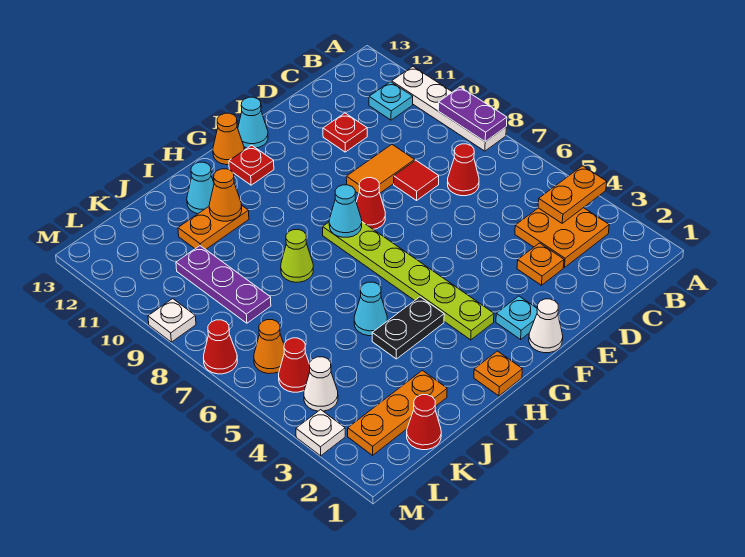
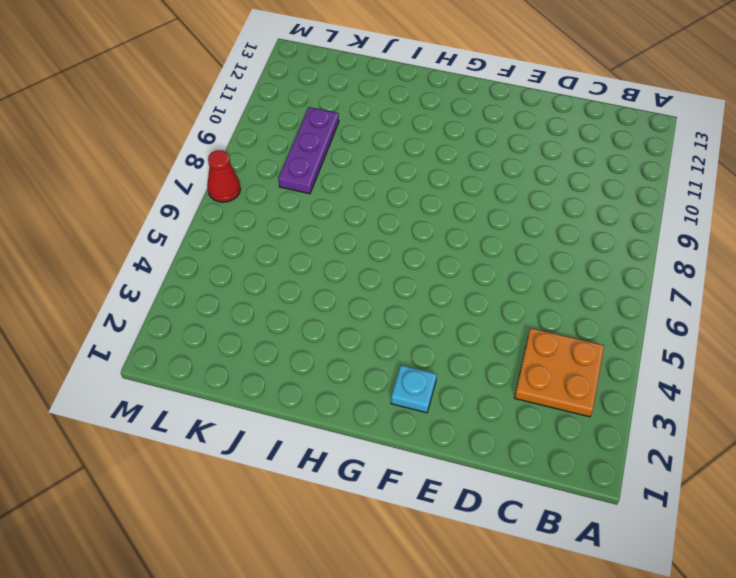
none -> white plate A8:A11 level 1
none -> cyan plate B11 level 1
none -> red cone C7 level 1
none -> orange plate D3 level 1

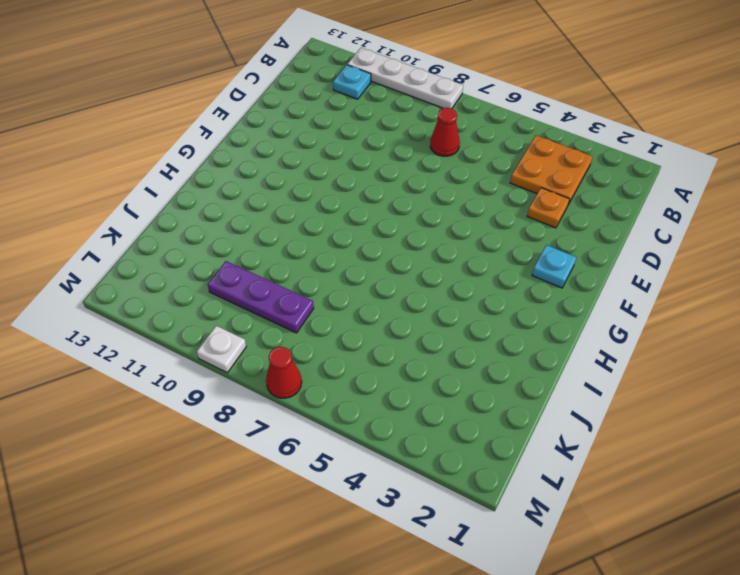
none -> red tile D8 level 1
none -> orange tile D9:E9 level 1
none -> red plate D11 level 1
none -> white cone F1 level 1

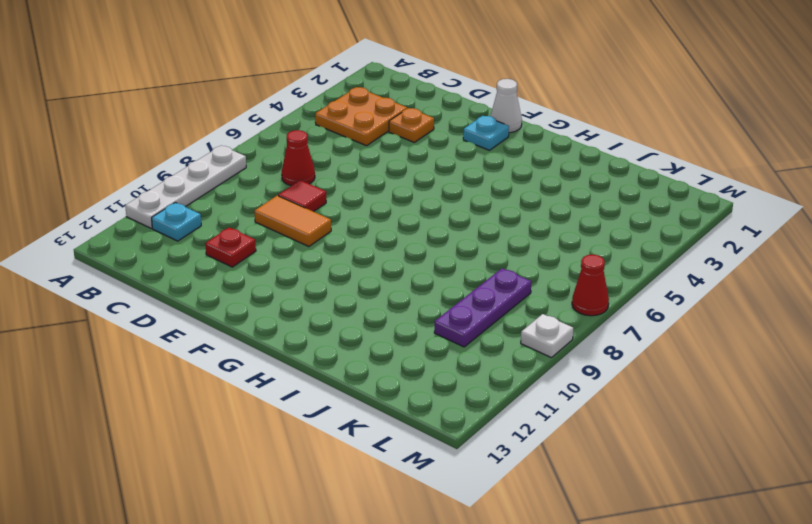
none -> red cone F8 level 1
none -> cyan cone F13 level 1
none -> lime plate G3:G8 level 1
none -> red plate G12 level 1

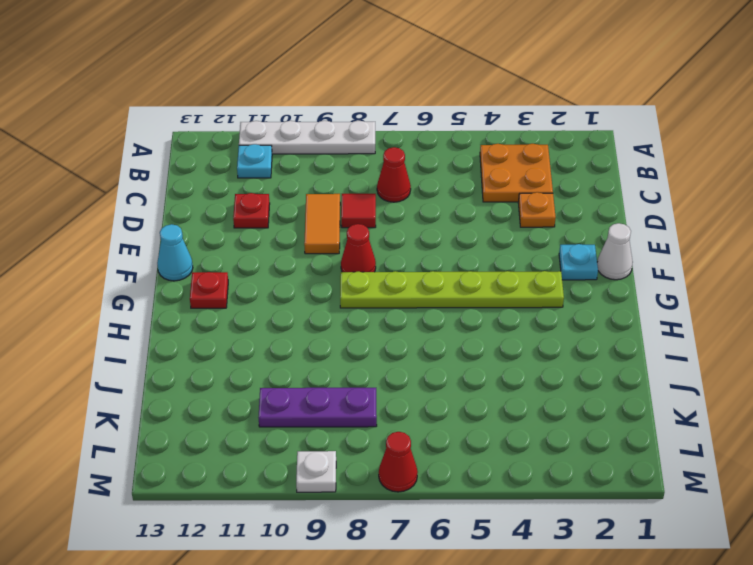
none -> orange cone G13 level 1
none -> orange plate H1 level 1
none -> black plate H4:I4 level 1
none -> cyan cone I5 level 1

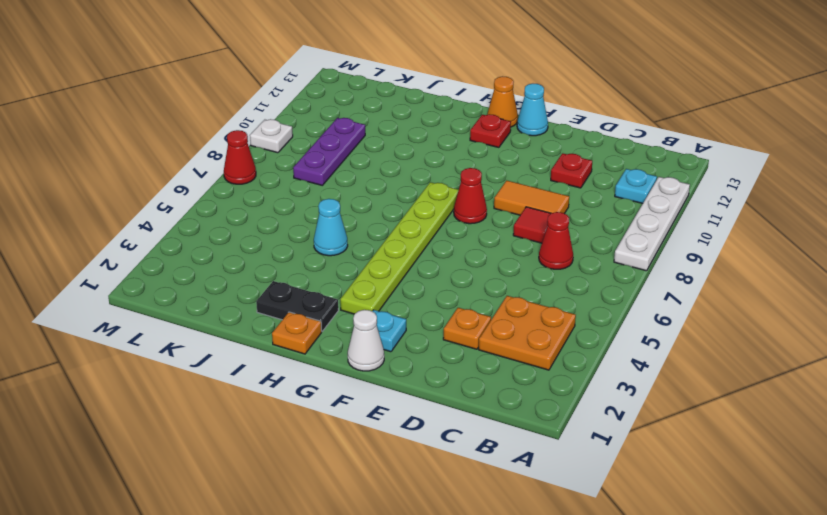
black plate H2:I2 level 1 -> black plate H4:I4 level 1
none -> lime cone I8 level 1
none -> orange plate I11:J11 level 1
none -> cyan cone I12 level 1
none -> orange plate J2:L2 level 1

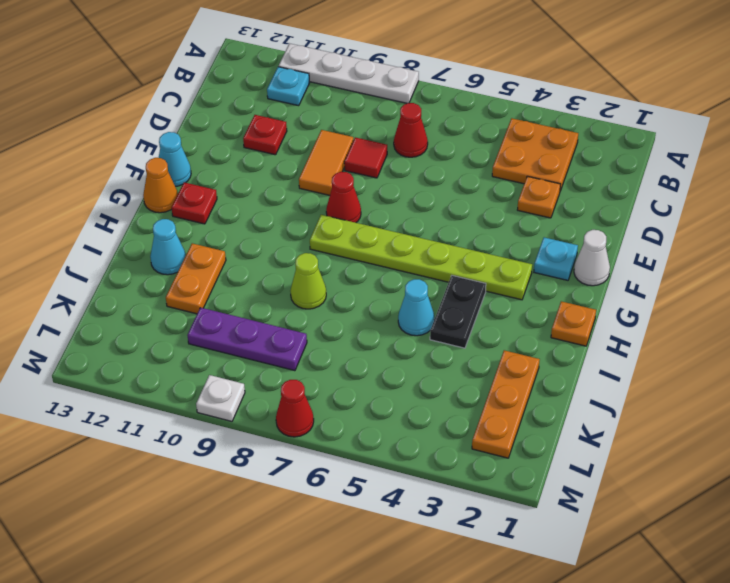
none -> red cone K1 level 1
none -> white cone L4 level 1
none -> red cone L5 level 1
none -> orange cone L6 level 1

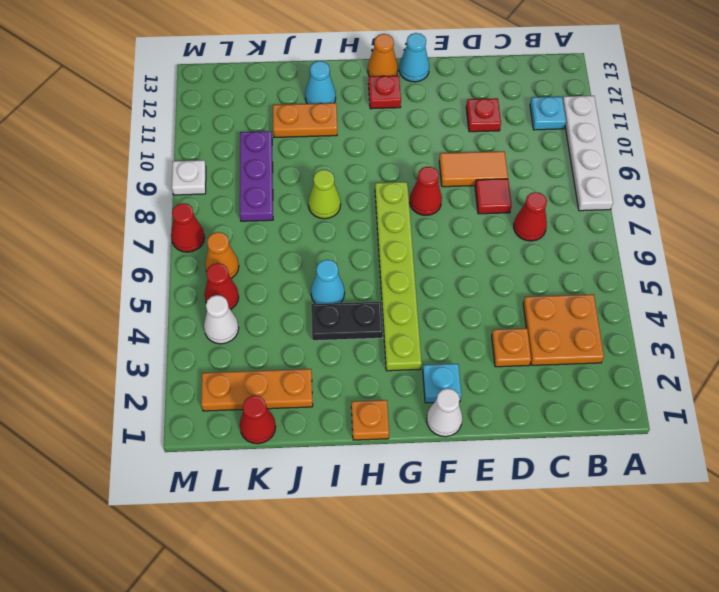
none -> white plate M3 level 1
none -> orange plate A4:B4 level 2
none -> purple plate A8:A9 level 2
none -> cyan cone G8 level 2

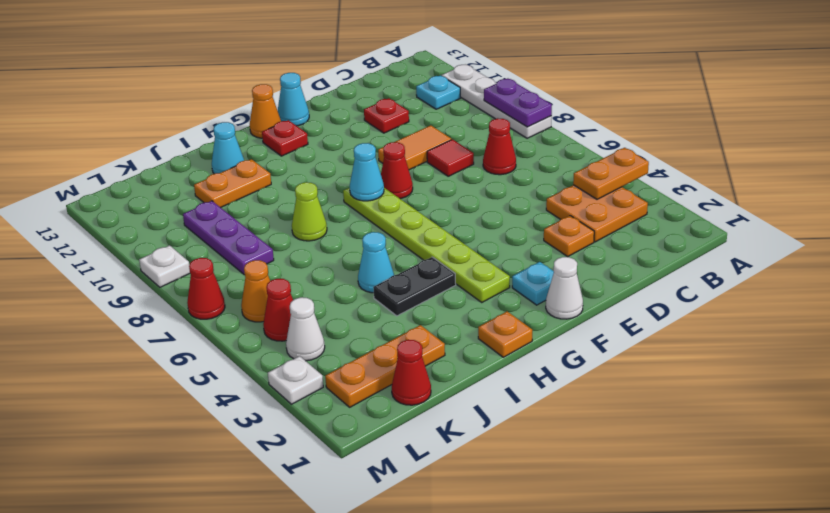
none -> orange cone I11 level 2

